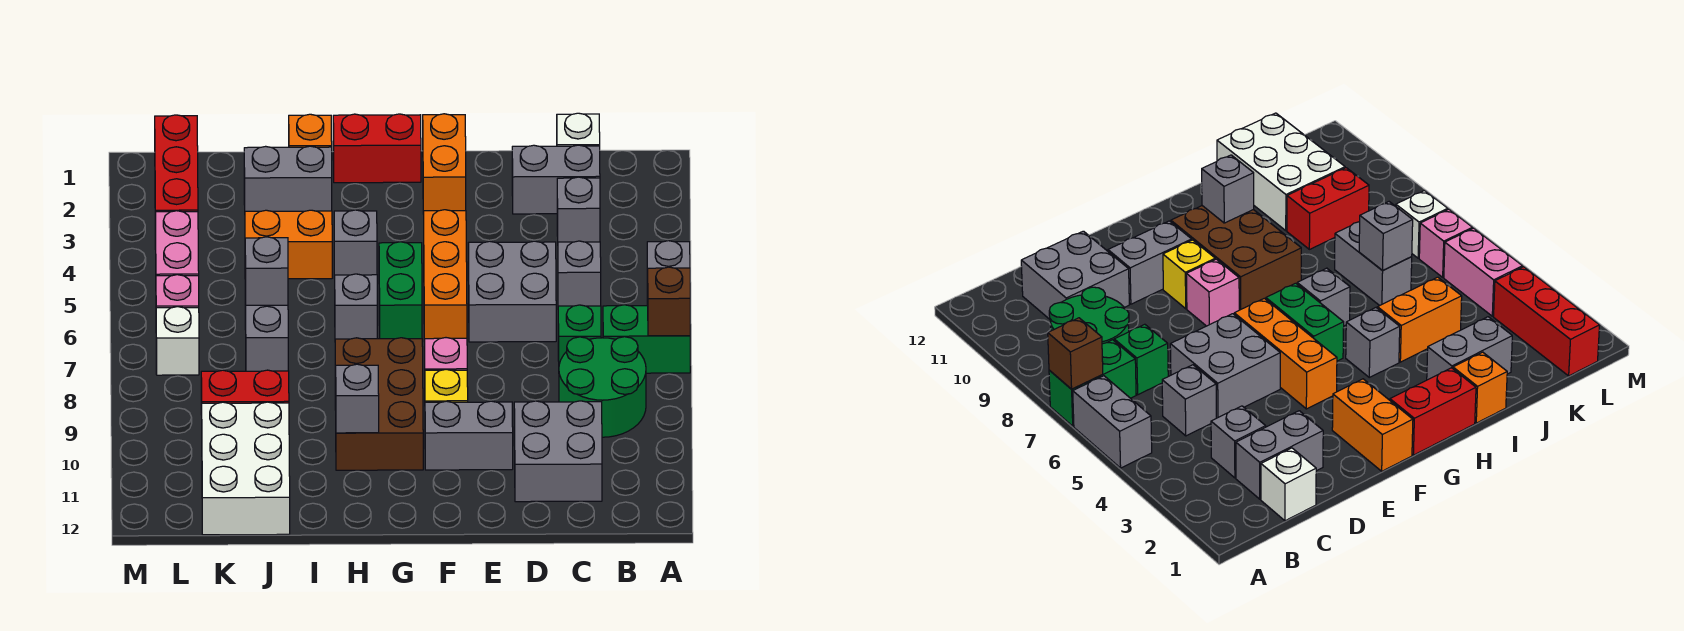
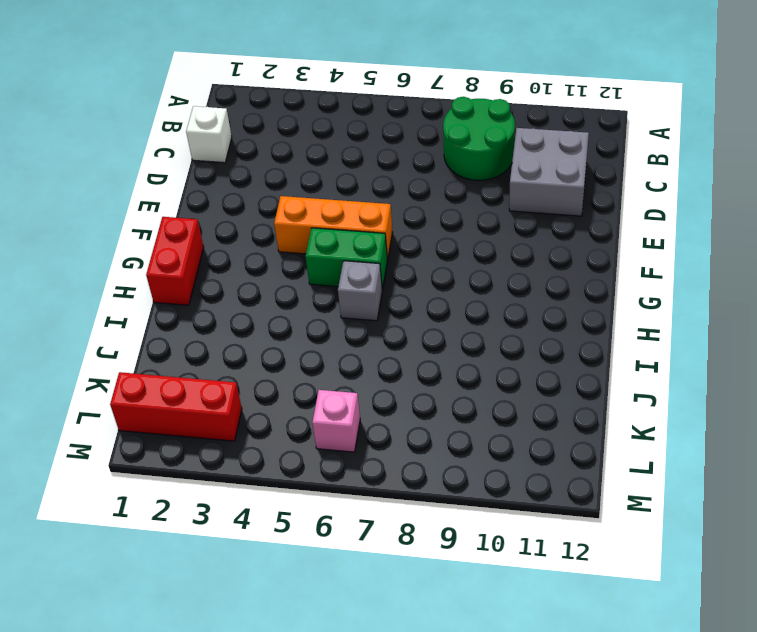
none -> grey brick A5:A6 level 1
none -> green brick A7:B7 level 1
none -> grey brick C2:D2 level 1
none -> grey brick C3 level 1

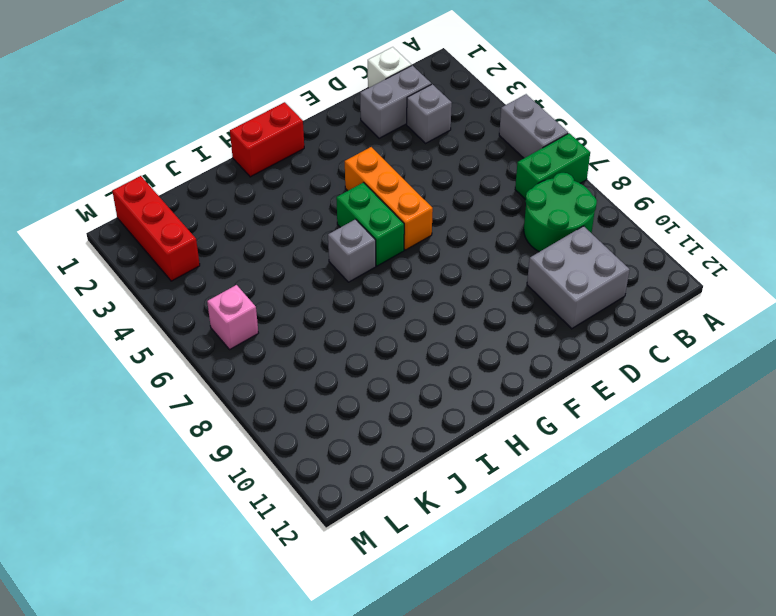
none -> grey brick C5 level 1
none -> green brick C7 level 1
none -> grey brick D5:E6 level 1
none -> grey brick E10:F10 level 1

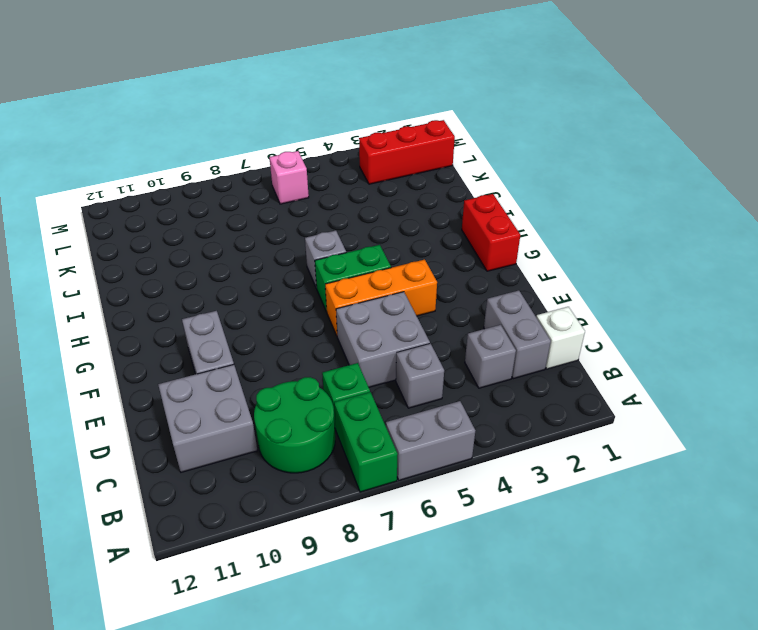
none -> orange brick F1:F2 level 1
none -> pink brick F8 level 1
none -> yellow brick F9 level 1
none -> brown brick G8:H10 level 1

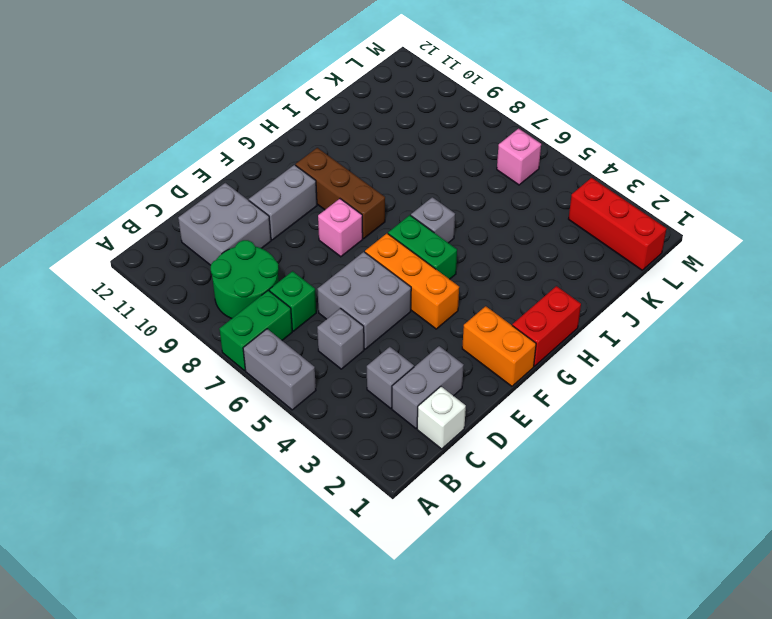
brown brick G8:G10 level 1 -> brown brick G8:H10 level 1
none -> yellow brick F9 level 1
none -> grey brick H4 level 1
none -> orange brick I1 level 1
none -> grey brick I2:J2 level 1

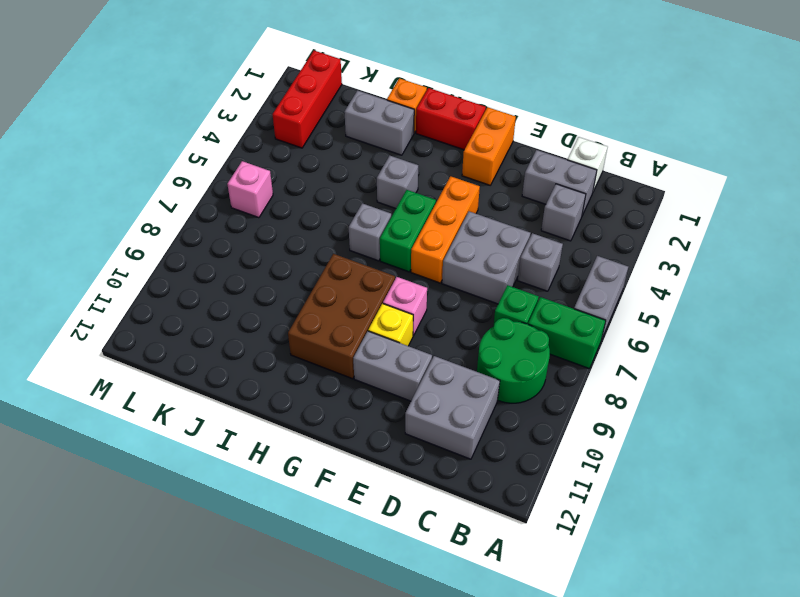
none -> orange brick I4:J4 level 1
none -> grey brick J6:J7 level 1
none -> red brick J9:K9 level 1
none -> white brick J10:K12 level 1

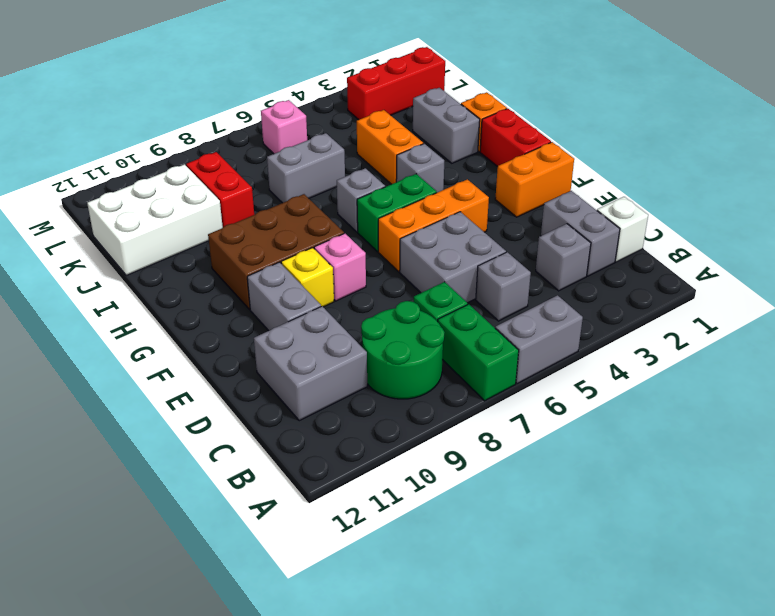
none -> pink brick L4:L5 level 1
none -> white brick L7 level 1
none -> brown brick A7 level 2
none -> grey brick H10 level 2

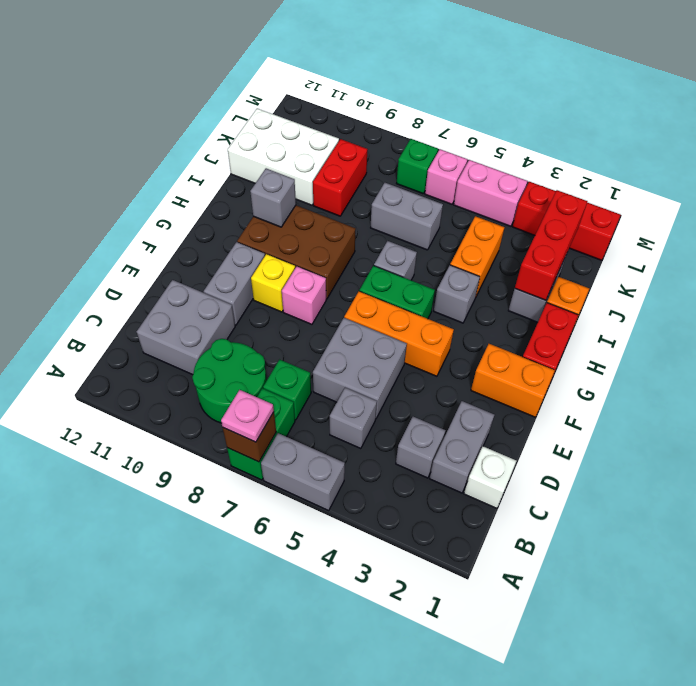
pink plate A7 level 3 -> none
red brick I2:K2 level 2 -> none
green brick L7 level 1 -> white brick L7 level 1
none -> grey brick J6 level 2

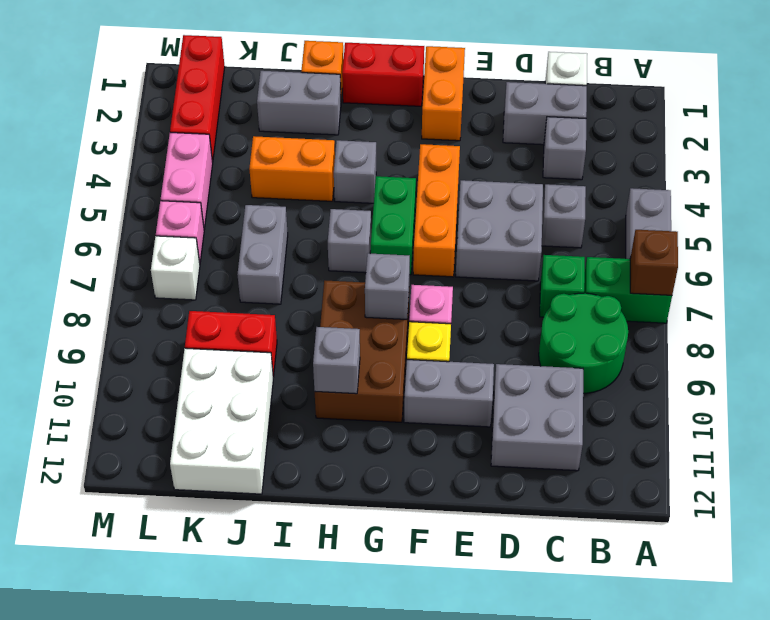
grey brick G8 level 2 -> grey brick J6 level 2

